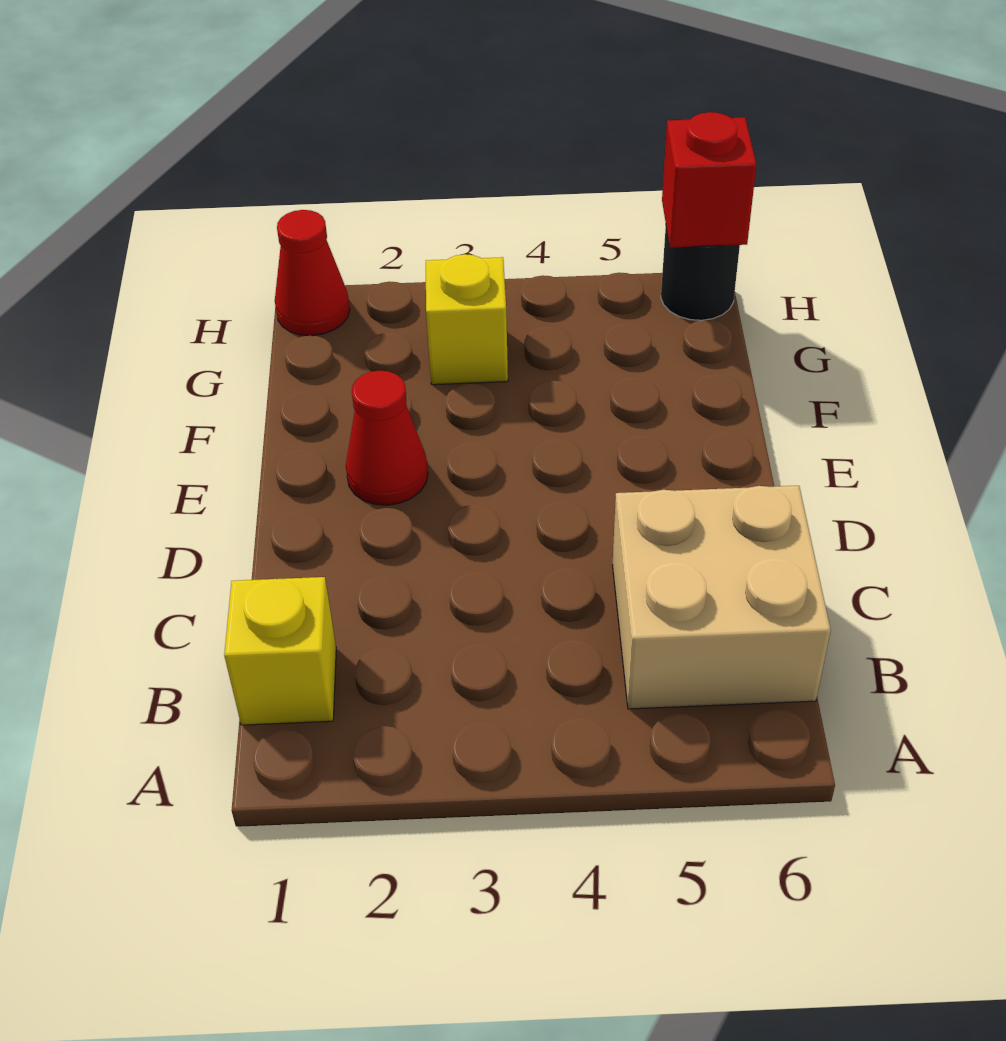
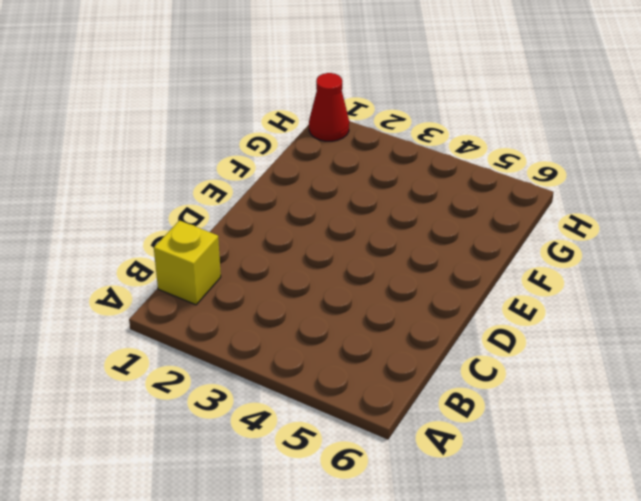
none -> tan brick B5:C6 level 1
none -> red cone E2 level 1

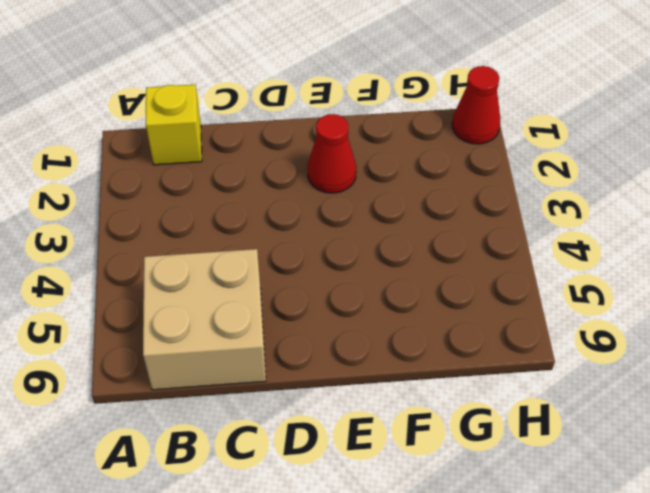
none -> yellow brick G3 level 1
none -> black round brick H6 level 1

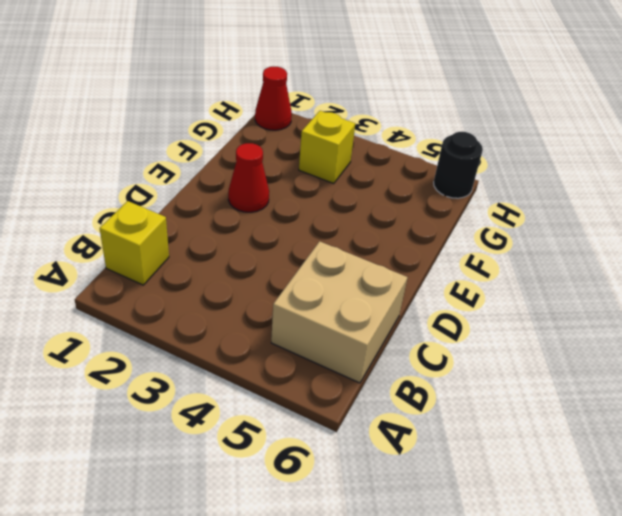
none -> red brick H6 level 2

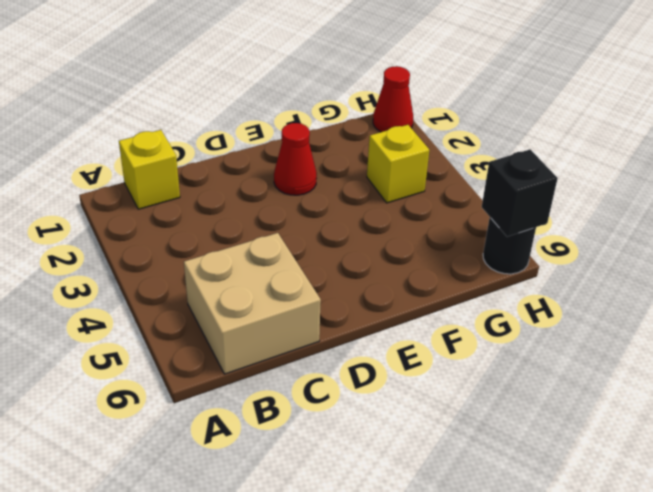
black brick H6 level 2 -> red brick H6 level 2

